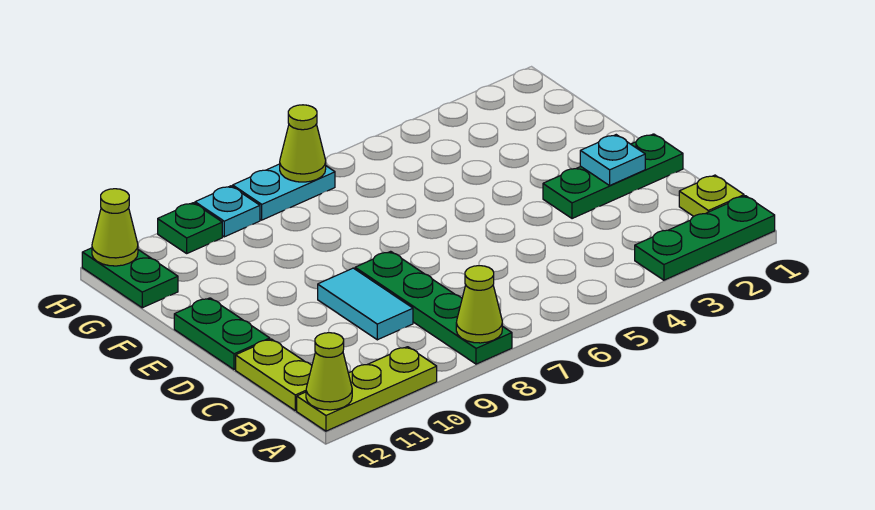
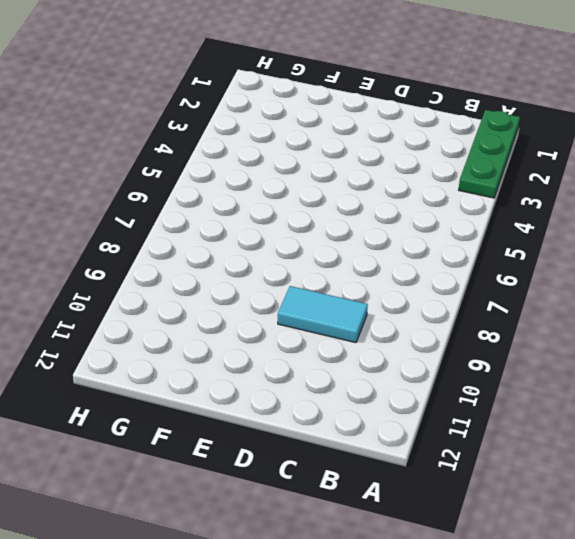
none -> green plate A8:D8 level 1
none -> lime plate A10:A12 level 1
none -> lime plate B1 level 1

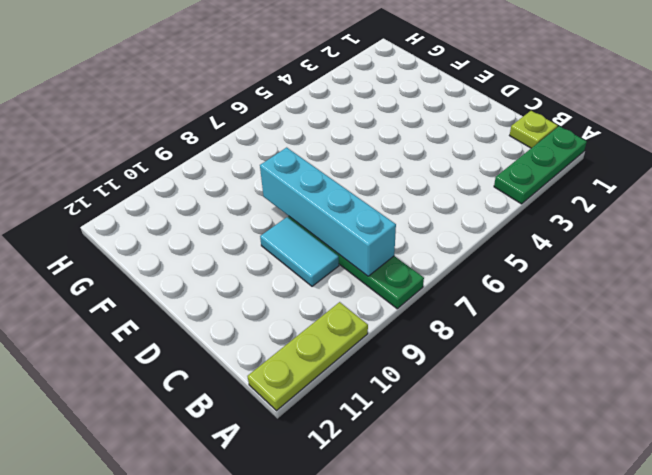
cyan brick B8:E8 level 2 -> none
none -> lime plate B12:C12 level 1
none -> green plate D1:D3 level 1
none -> green plate D12:E12 level 1

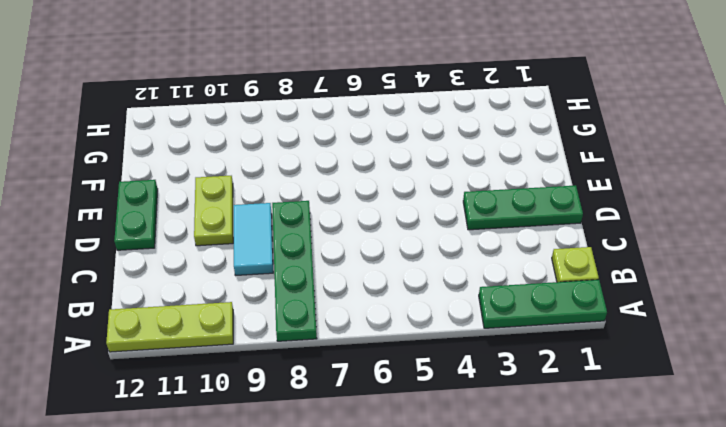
lime plate D10:E10 level 1 -> lime plate B12:C12 level 1
none -> green plate G12:H12 level 1
none -> cyan plate H7:H8 level 1
none -> cyan plate H9 level 1

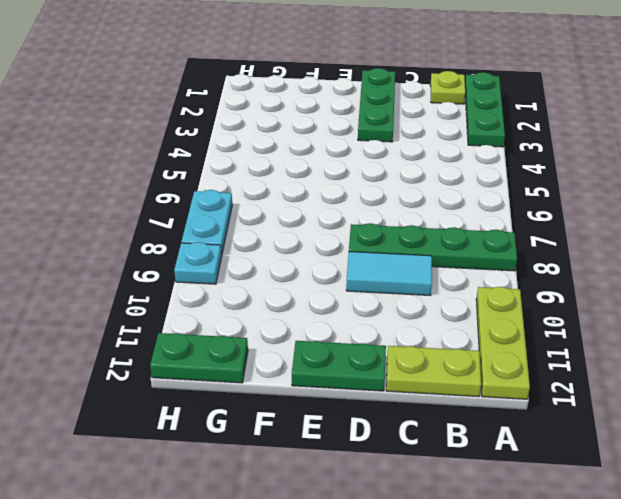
none -> green plate H10 level 1
none -> lime cone A8 level 2
none -> lime cone A12 level 2

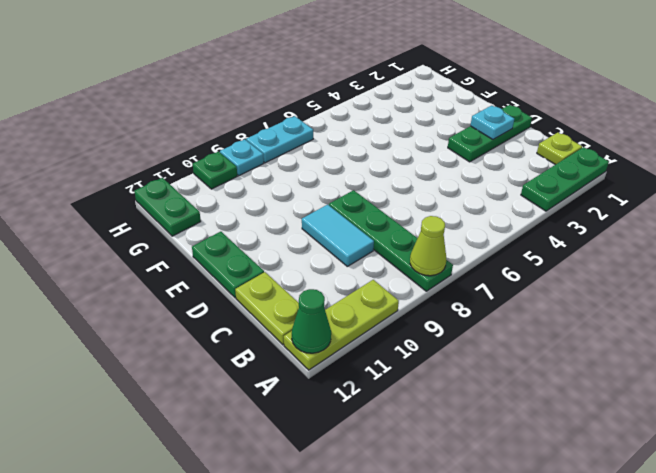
green cone A12 level 2 -> lime cone A12 level 2
none -> lime cone H7 level 2
none -> lime cone H12 level 2

